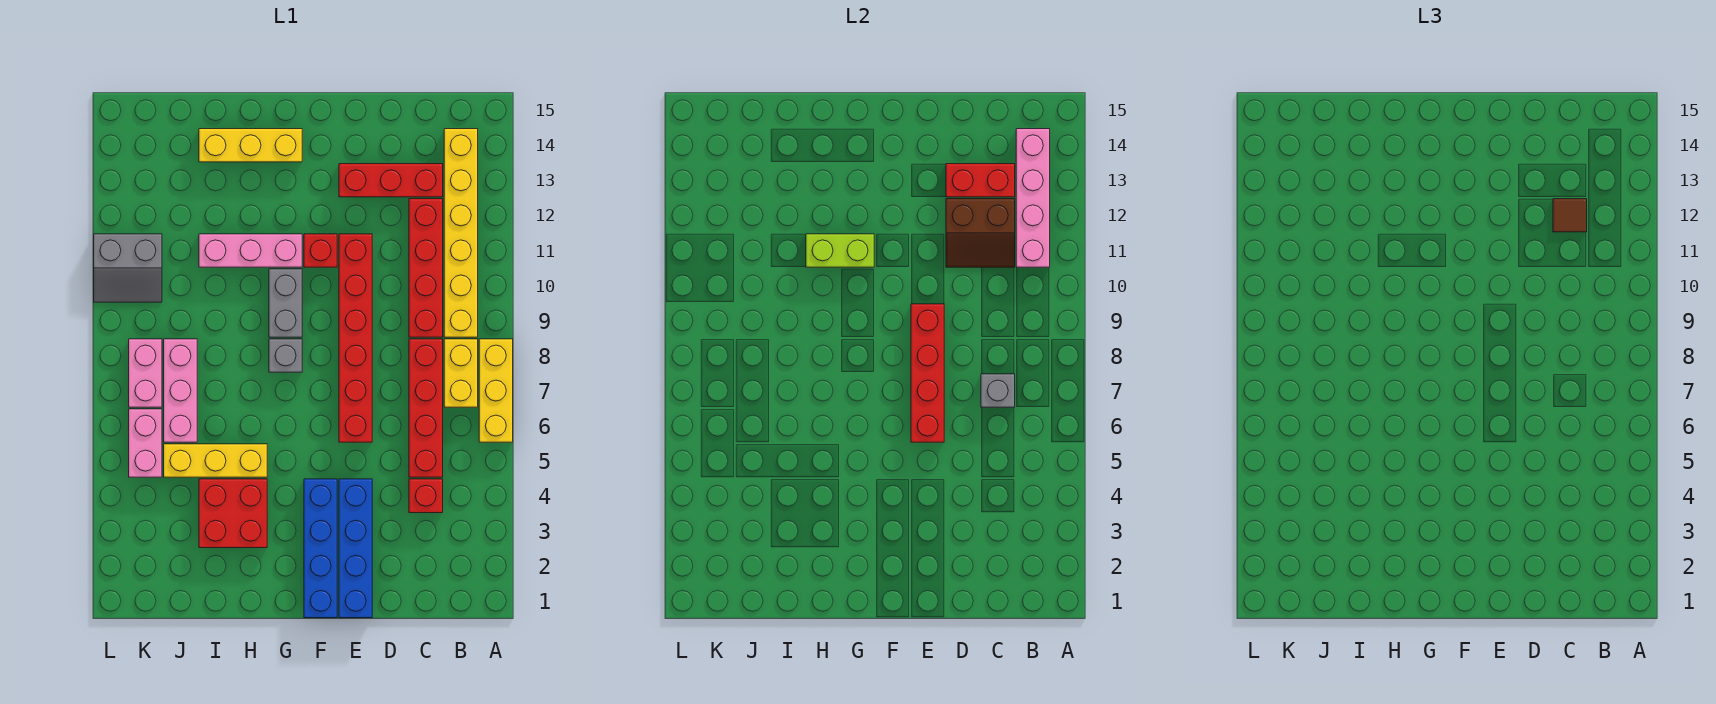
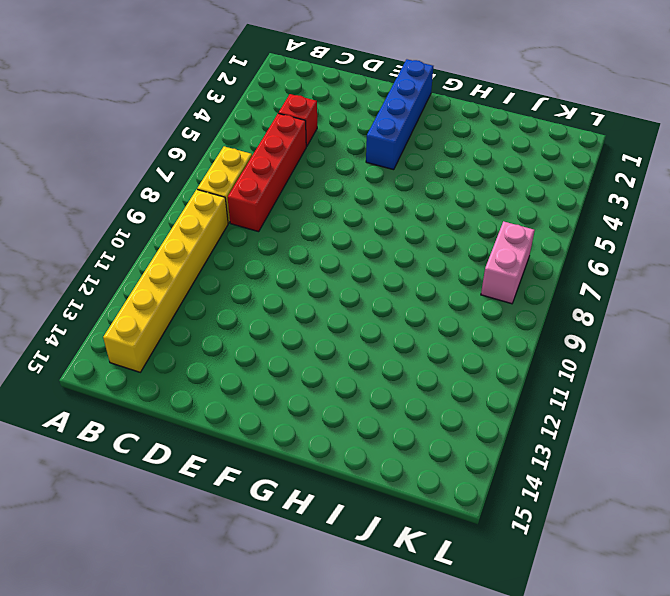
none -> yellow brick A6:A8 level 1
none -> red brick C9:C12 level 1
none -> red brick C13:E13 level 1

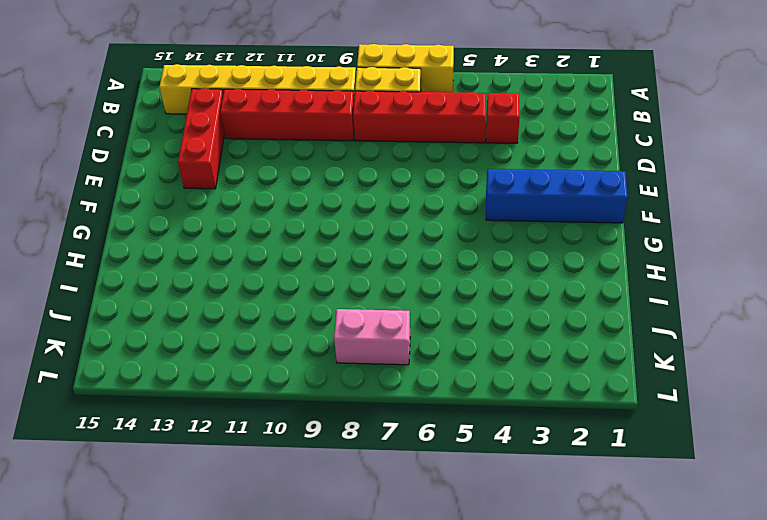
none -> blue brick E1:E4 level 1
none -> red brick E6:E11 level 1
none -> red brick F11 level 1

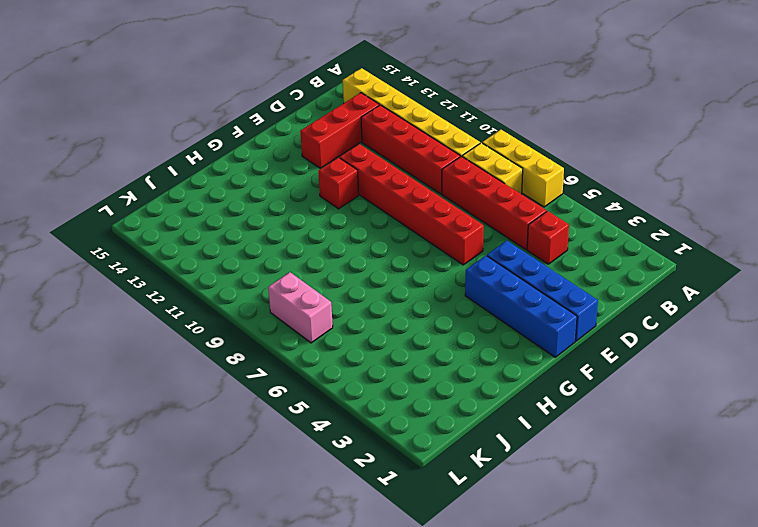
none -> grey brick G8 level 1
none -> grey brick G9:G10 level 1
none -> pink brick G11:I11 level 1

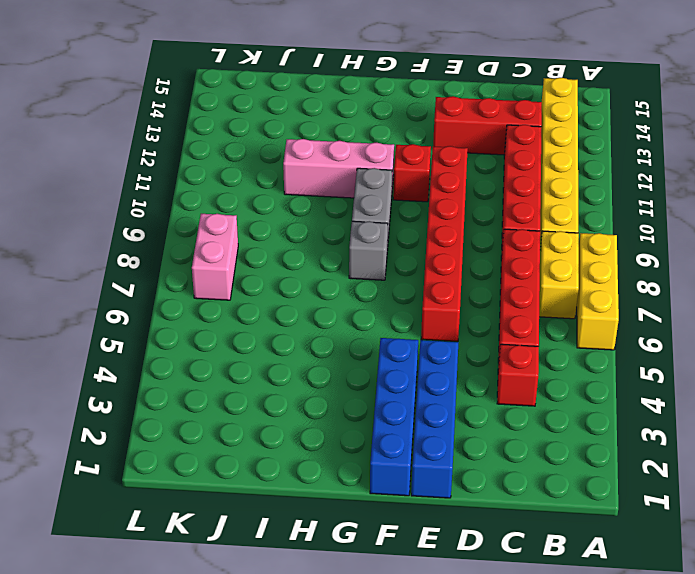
none -> yellow brick G14:I14 level 1
none -> red brick H3:I4 level 1
none -> yellow brick H5:J5 level 1

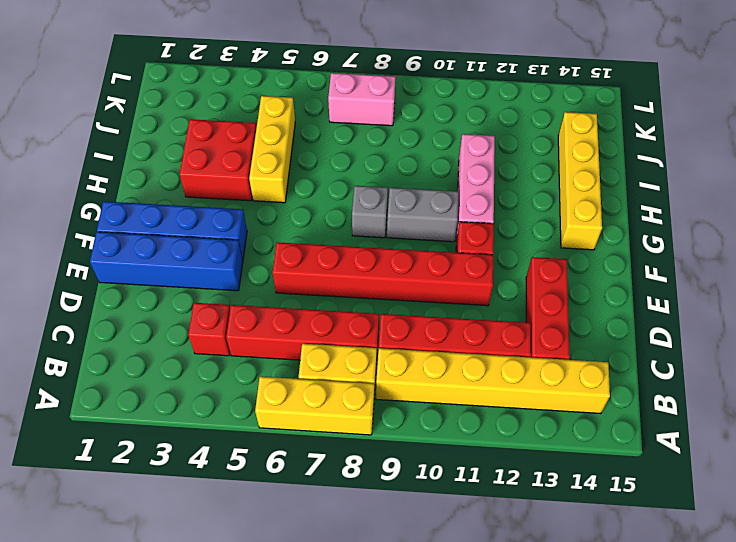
yellow brick G14:J14 level 1 -> yellow brick G14:I14 level 1
none -> pink brick J6:J8 level 1
none -> pink brick K5:K6 level 1
none -> grey slope K10:L11 level 1 top 11

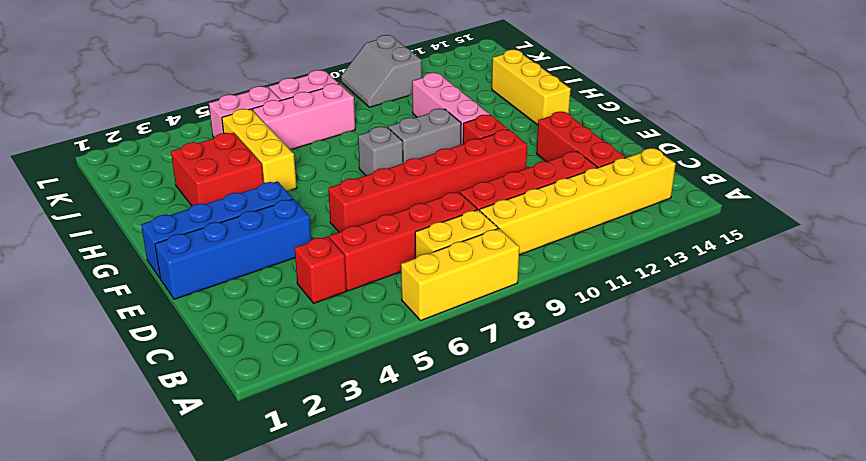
none -> pink brick B11:B14 level 2
none -> grey brick C7 level 2
none -> brown slope C11:D12 level 2 top 12

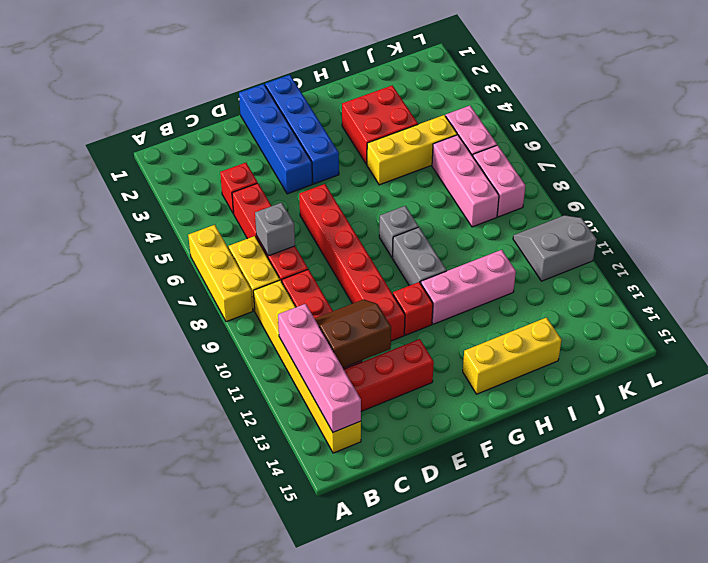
none -> red brick C13:D13 level 2
none -> red brick E6:E9 level 2
none -> lime brick G11:H11 level 2

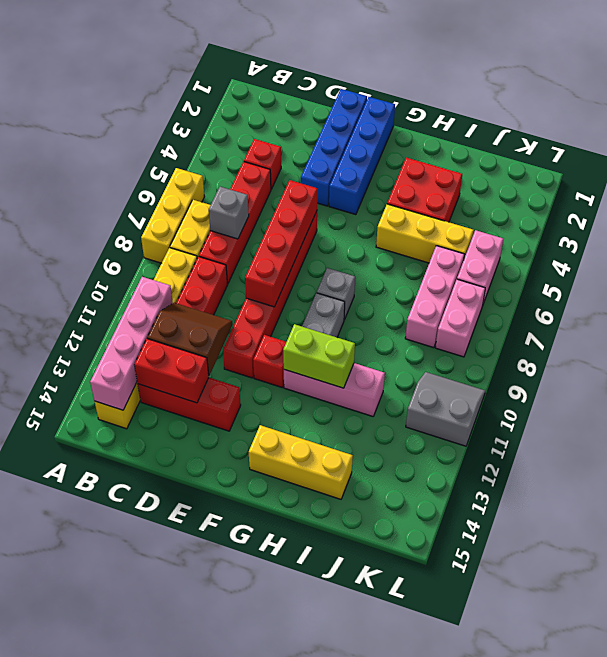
none -> brown tile C12 level 3

